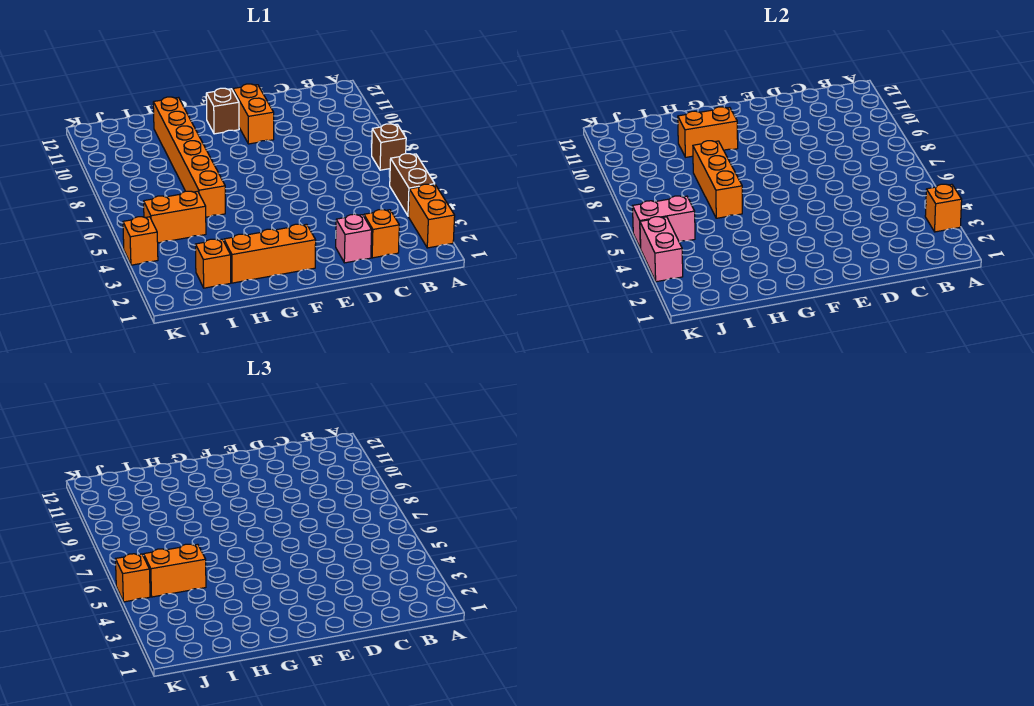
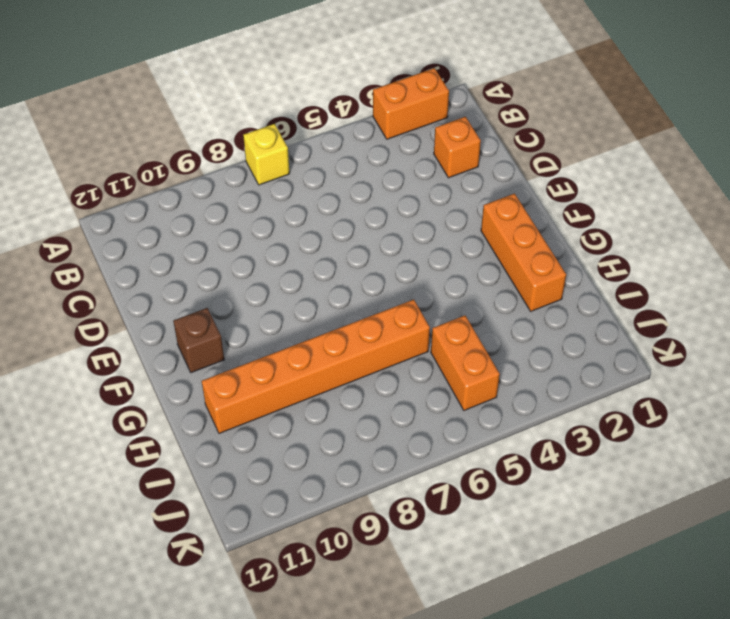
yellow brick A7 level 1 -> brown brick A7 level 1
none -> brown brick A4:A5 level 1
none -> pink brick D2 level 1
none -> orange brick E10:E11 level 1

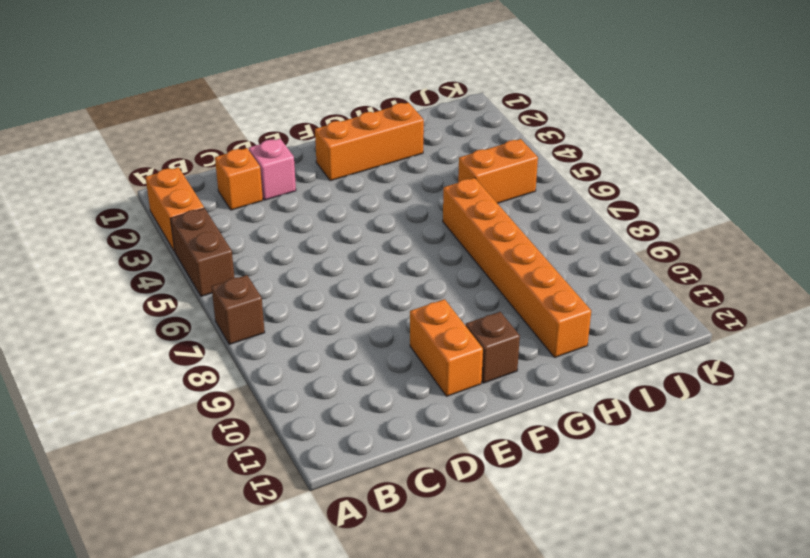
none -> orange brick I2 level 1
none -> orange brick K4 level 1
none -> orange brick A3 level 2

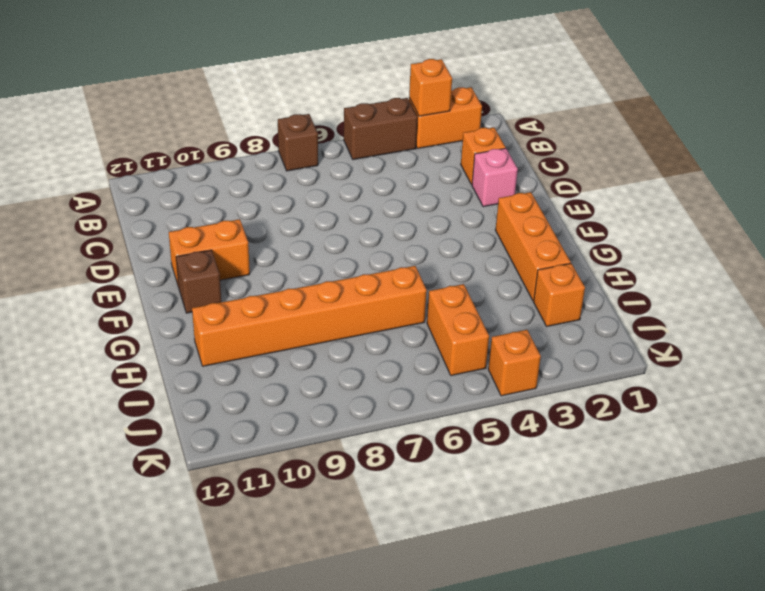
none -> orange brick G10:H10 level 2
none -> orange brick H6:H8 level 2
none -> pink brick J5:K5 level 2

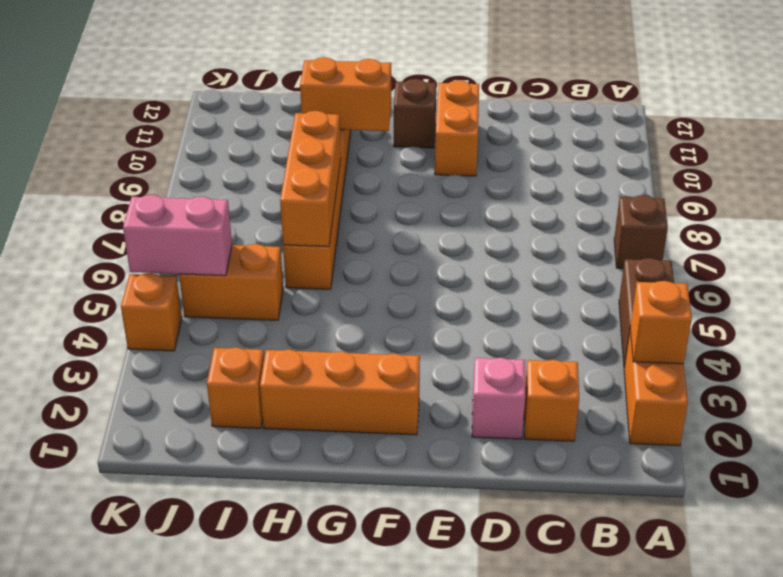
none -> pink brick K3:K4 level 2
none -> orange brick I5:J5 level 3
none -> orange brick K5 level 3

